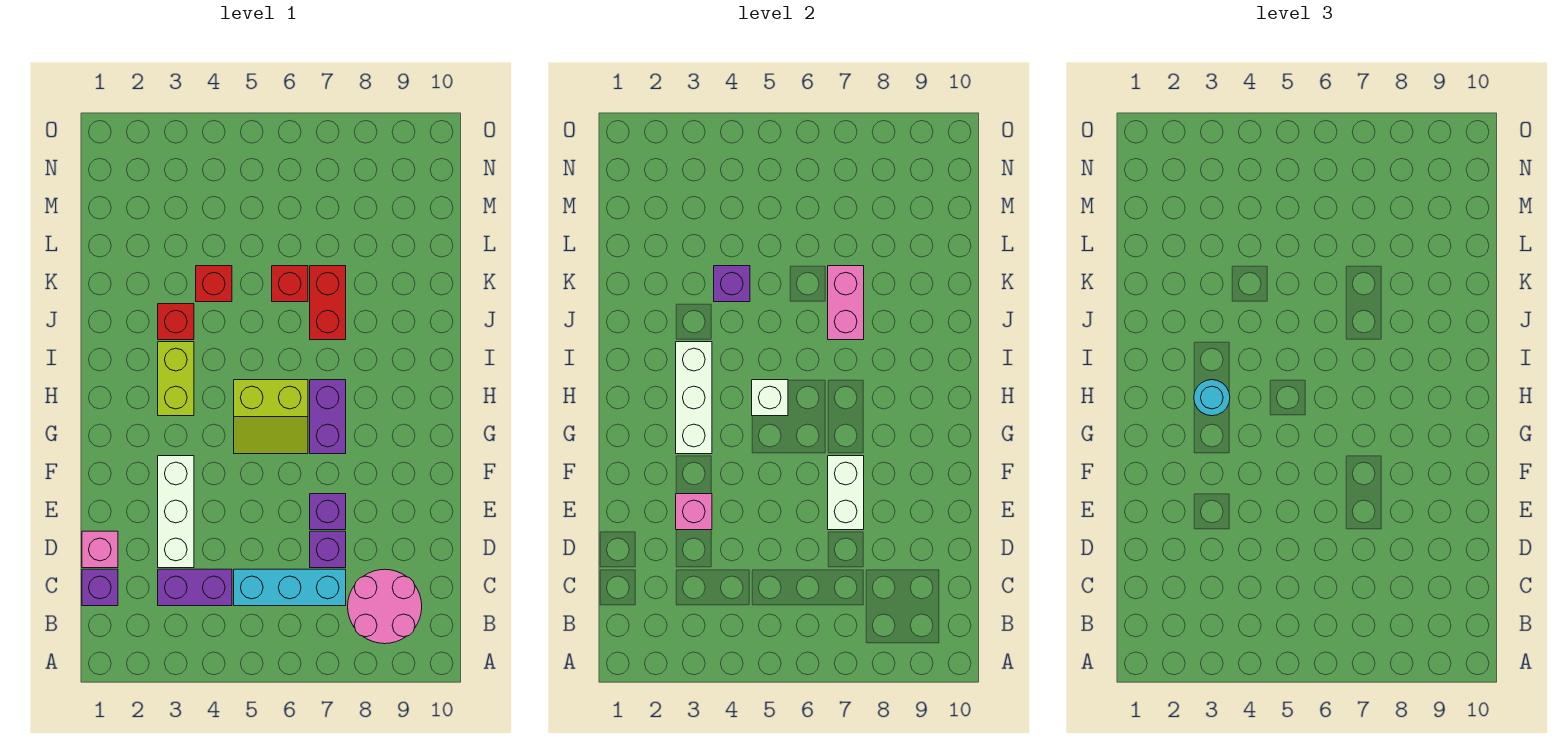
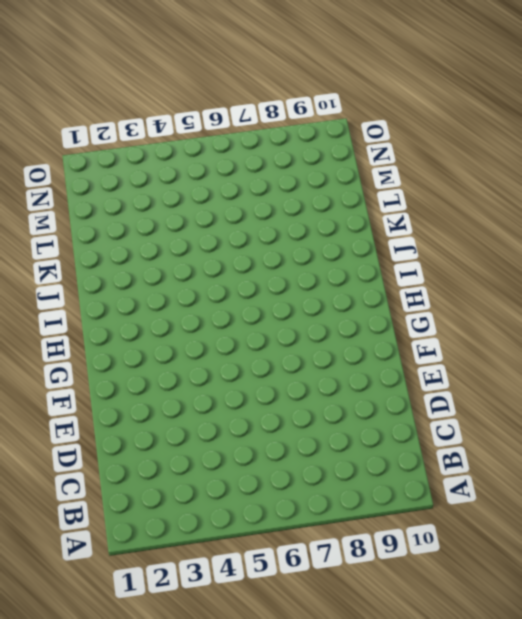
none -> pink round brick B8:C9 level 1
none -> purple brick C1 level 1
none -> purple brick C3:C4 level 1

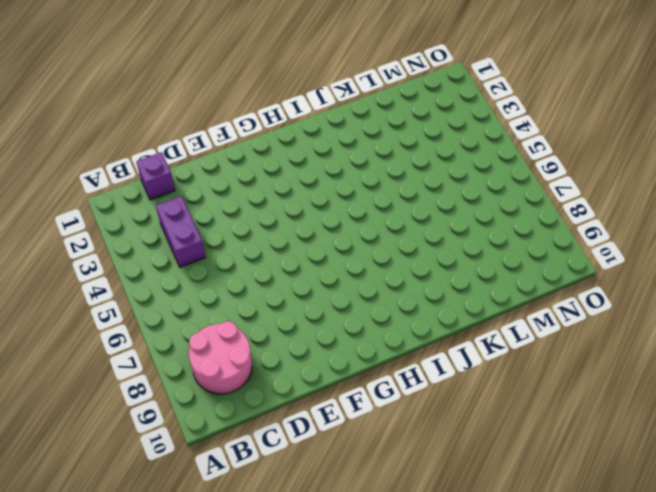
none -> cyan brick C5:C7 level 1
none -> pink brick D1 level 1
none -> white brick D3:F3 level 1

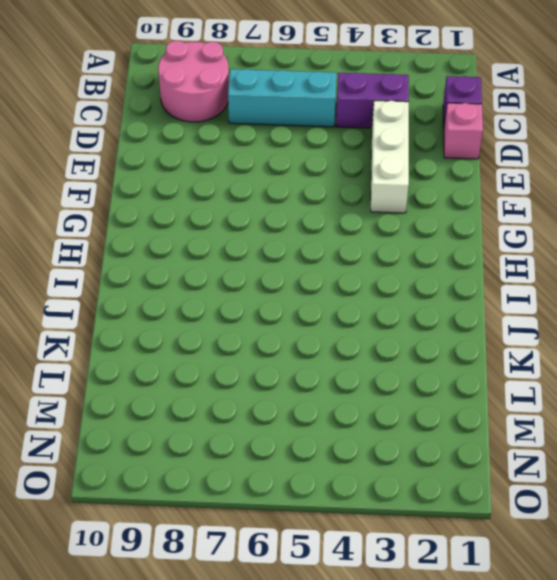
none -> purple brick D7 level 1
none -> purple brick E7 level 1
none -> lime slope G5:H6 level 1 top H

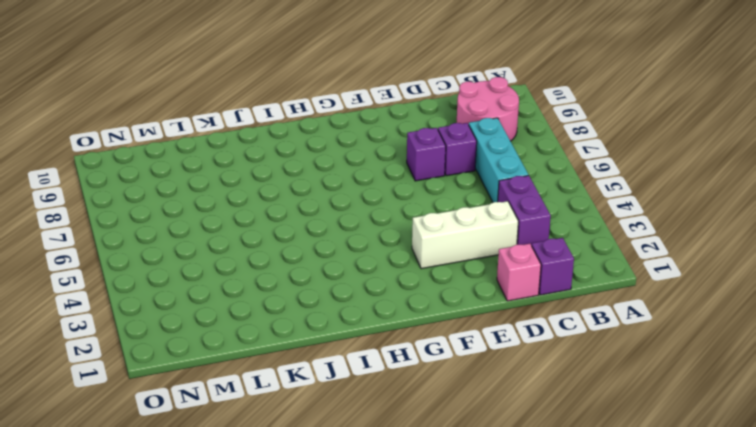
none -> lime slope G5:H6 level 1 top H
none -> purple brick G7:H7 level 1
none -> lime brick H3:I3 level 1

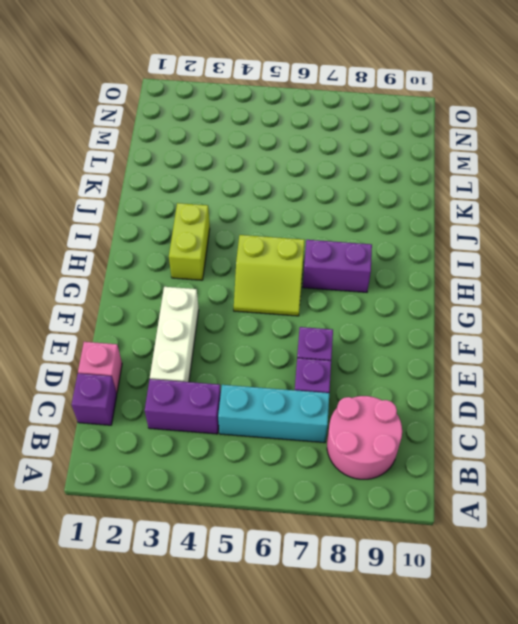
purple brick H7:H8 level 1 -> purple brick G7:H7 level 1
none -> red brick J3 level 1
none -> red brick J7:K7 level 1
none -> red brick K4 level 1

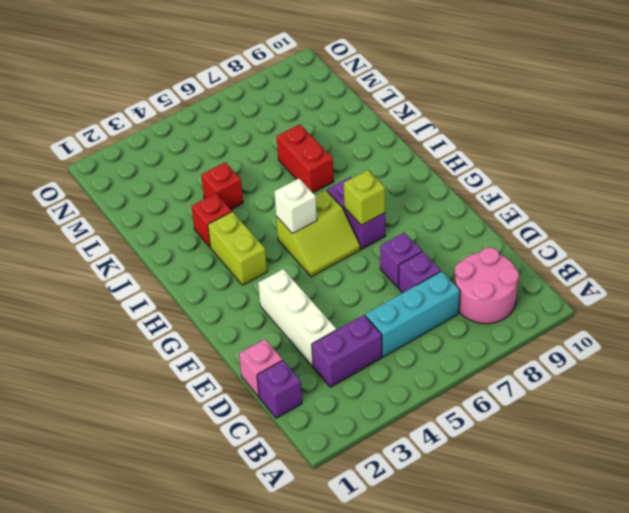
lime brick G7 level 2 -> none
none -> red brick K6 level 1
none -> pink brick E3 level 2
none -> white brick E7:F7 level 2

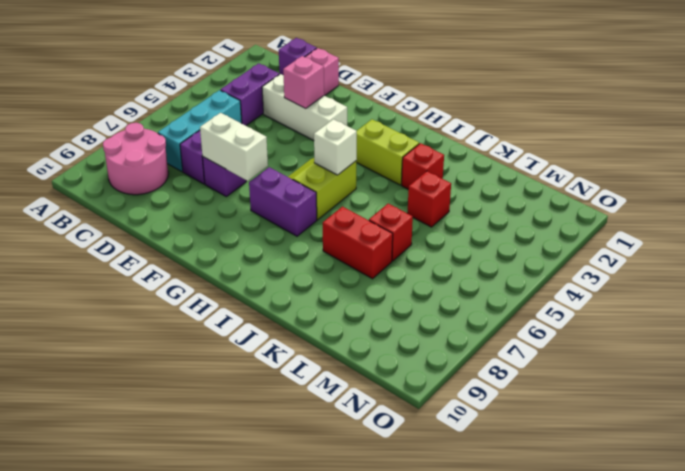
none -> white brick G3:I3 level 2
none -> pink brick J7:K7 level 2
none -> purple brick K4 level 2

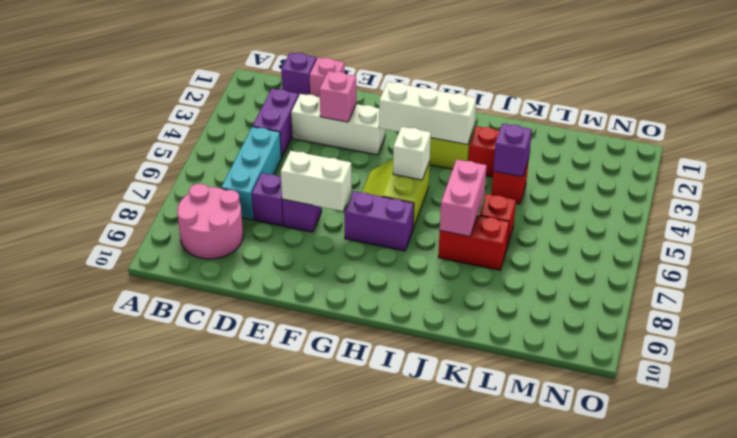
pink brick J6:J7 level 2 -> pink brick J7:K7 level 2
none -> cyan round brick H3 level 3

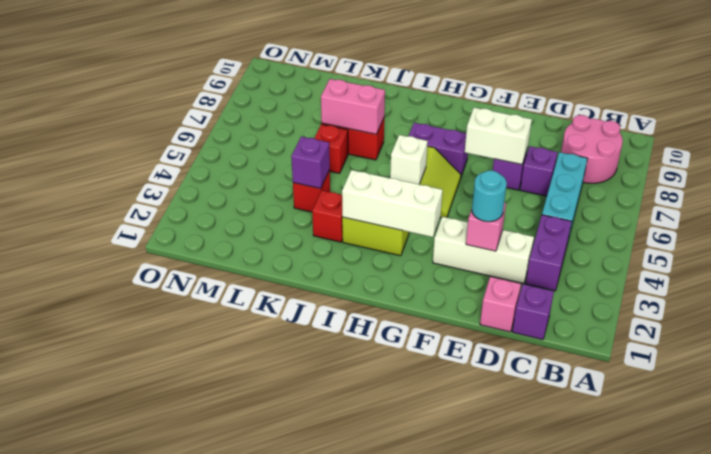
cyan round brick E3 level 3 -> cyan round brick H3 level 3

